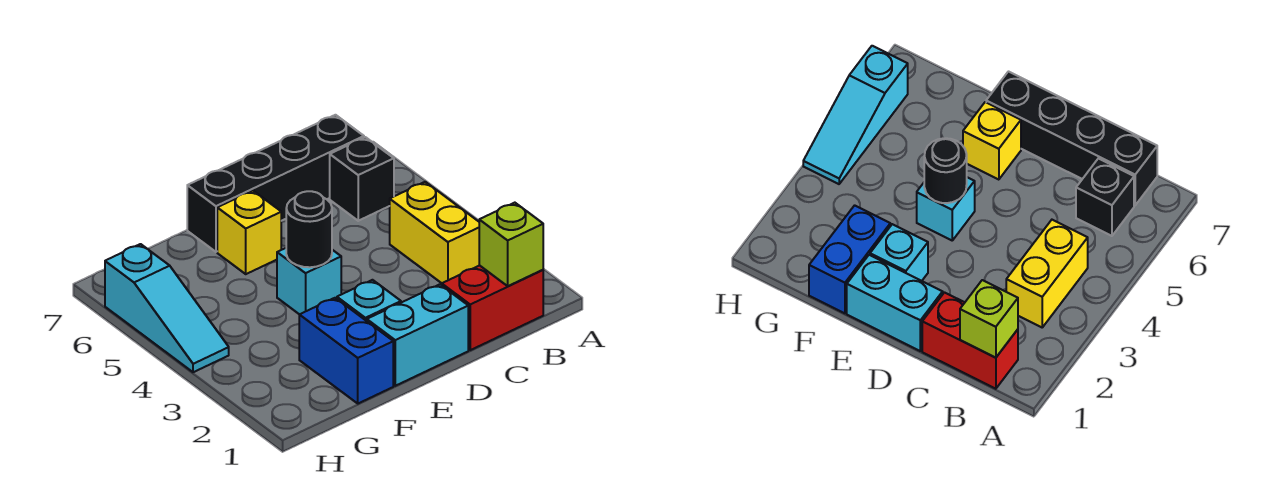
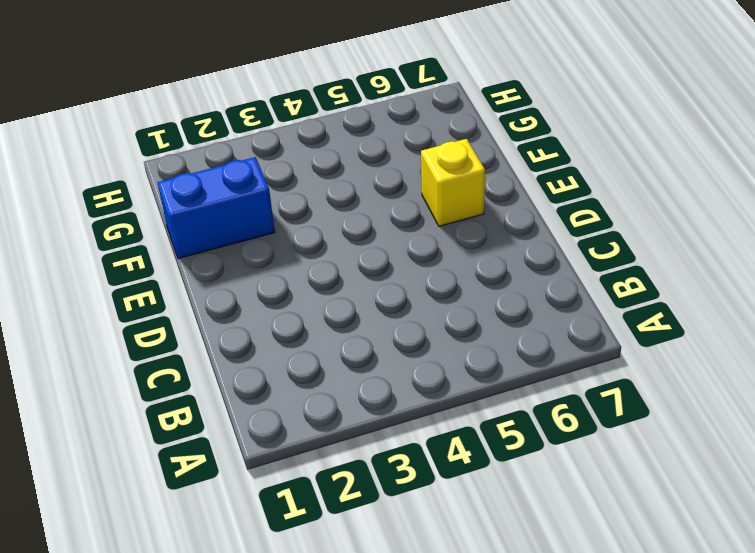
none -> red brick B1:C1 level 1
none -> yellow brick B3:B4 level 1
none -> black brick B6 level 1

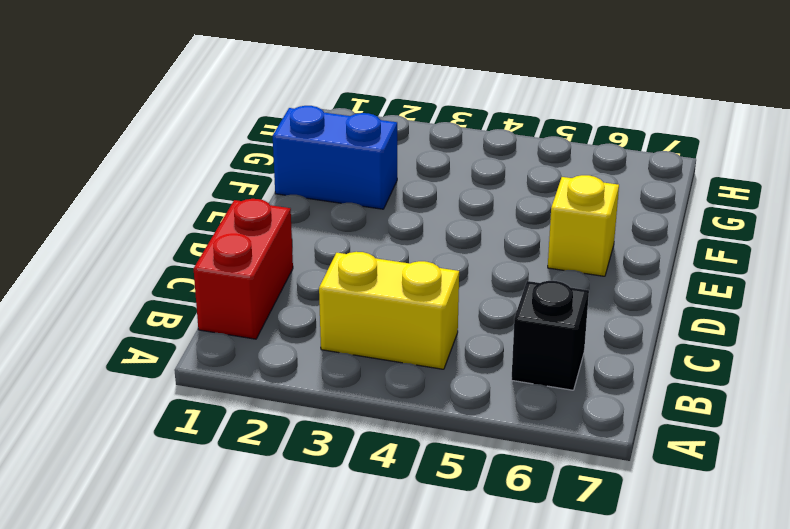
none -> black brick B7:E7 level 1
none -> cyan brick D1:E1 level 1
none -> cyan brick E2 level 1

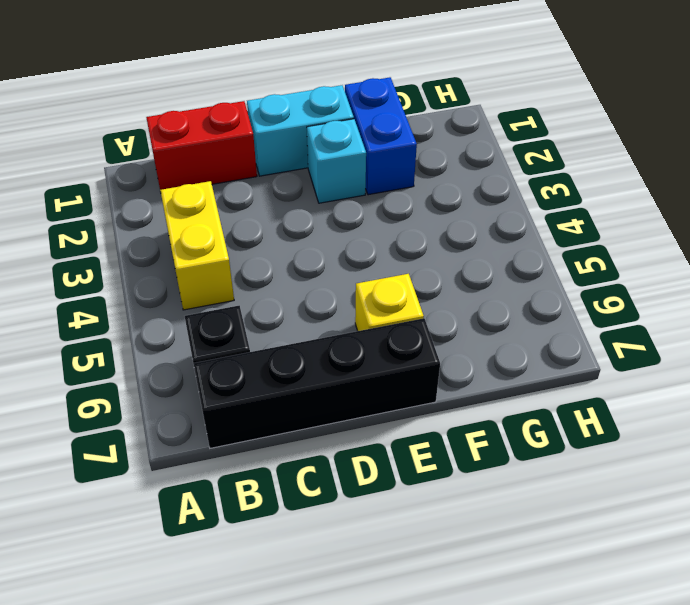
none -> cyan brick E4 level 1
none -> cyan slope H4:H6 level 1 top 6
none -> lime brick B1 level 2

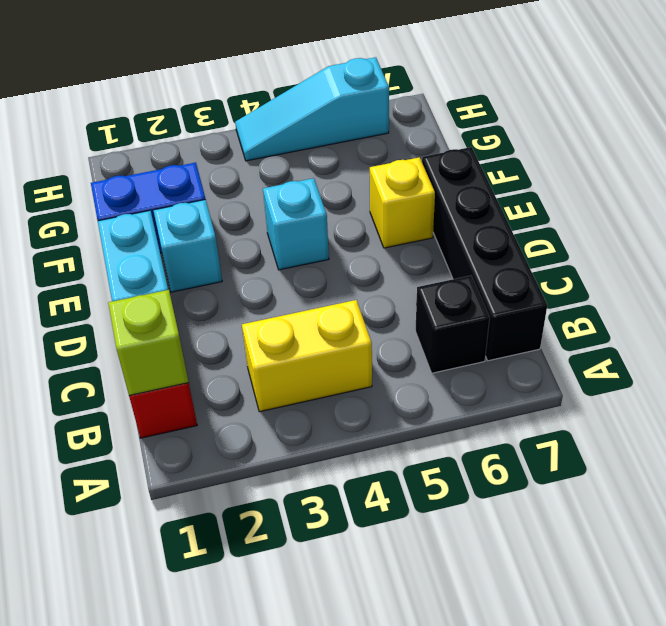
none -> black round brick E4 level 2

